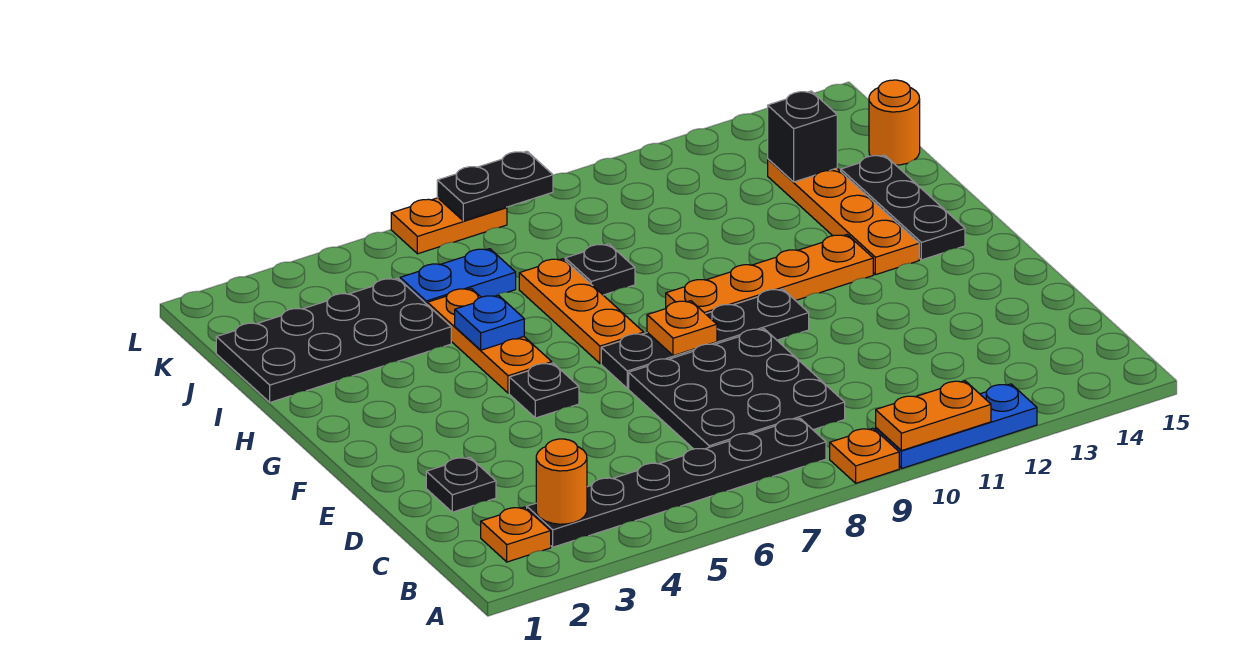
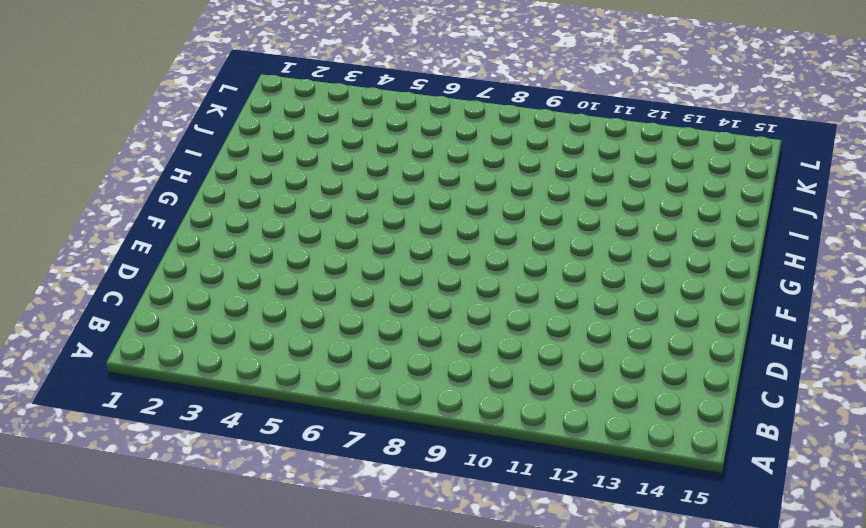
none -> orange plate A9 level 1
none -> blue plate A10:A12 level 1
none -> orange plate B2 level 1

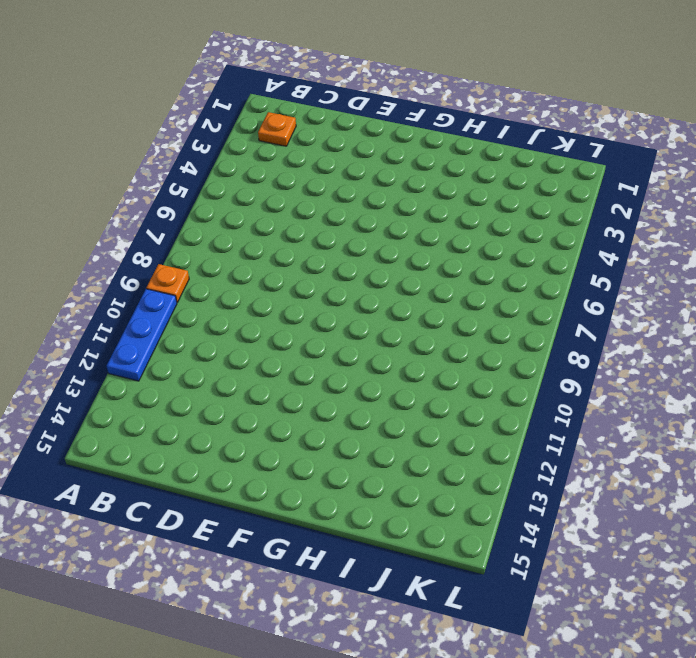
none -> black plate B3:B8 level 1
none -> black plate C7:E9 level 1
none -> black plate D2 level 1

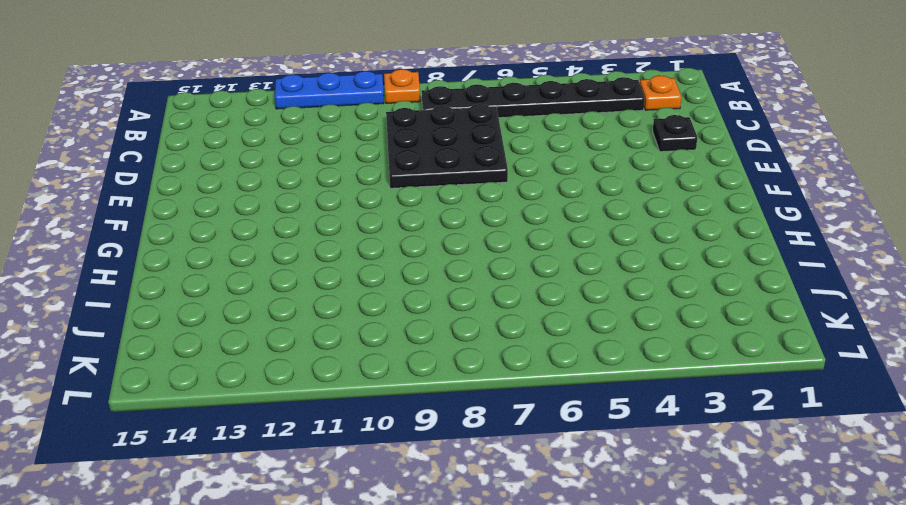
none -> black plate F5 level 1
none -> black plate F7:F10 level 1
none -> orange plate G5:I5 level 1

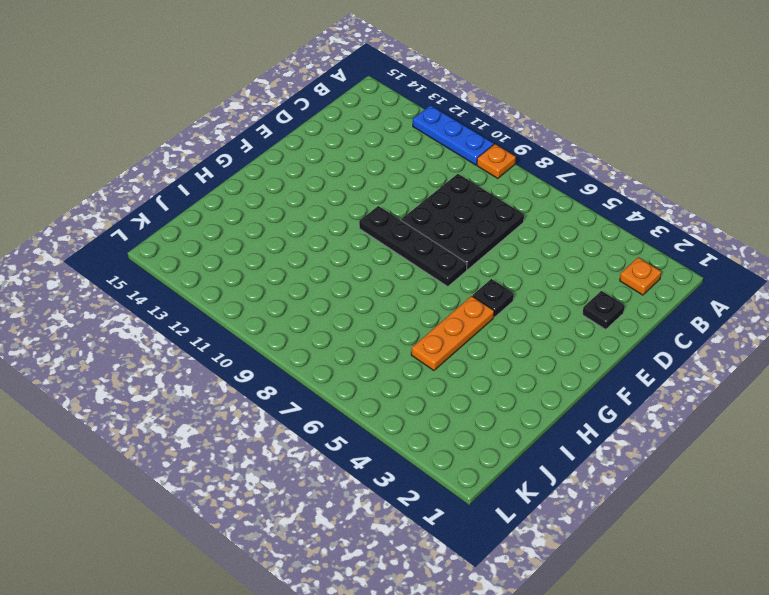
none -> black plate B3:B8 level 1
none -> orange plate G7:I7 level 1
none -> orange plate G9:G12 level 1

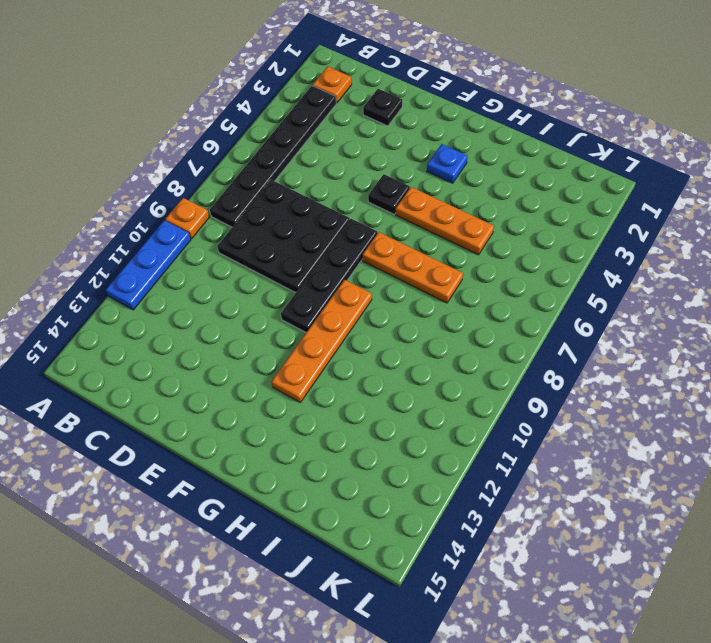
blue plate G3 level 1 -> blue plate H5 level 2
none -> orange plate G13:J13 level 1
none -> black plate G14:I14 level 1
none -> black plate I1:J4 level 1

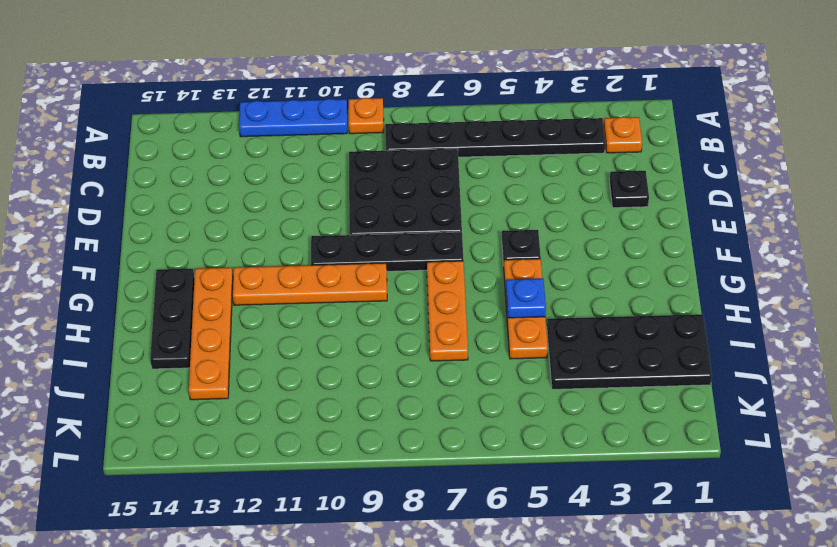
none -> black plate I8 level 1
none -> blue plate J5:J6 level 1
none -> orange round brick J15 level 1

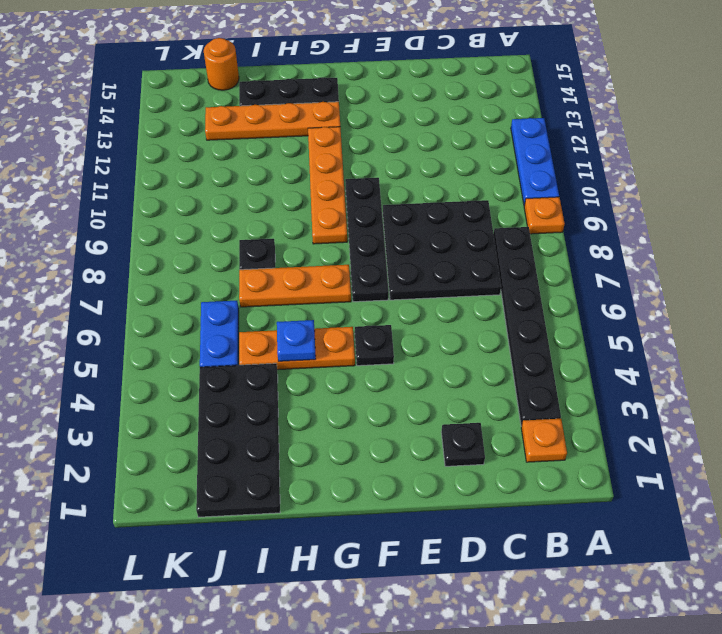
none -> orange plate L6:L7 level 1
none -> orange plate A10:A11 level 2
none -> orange round brick B3 level 2

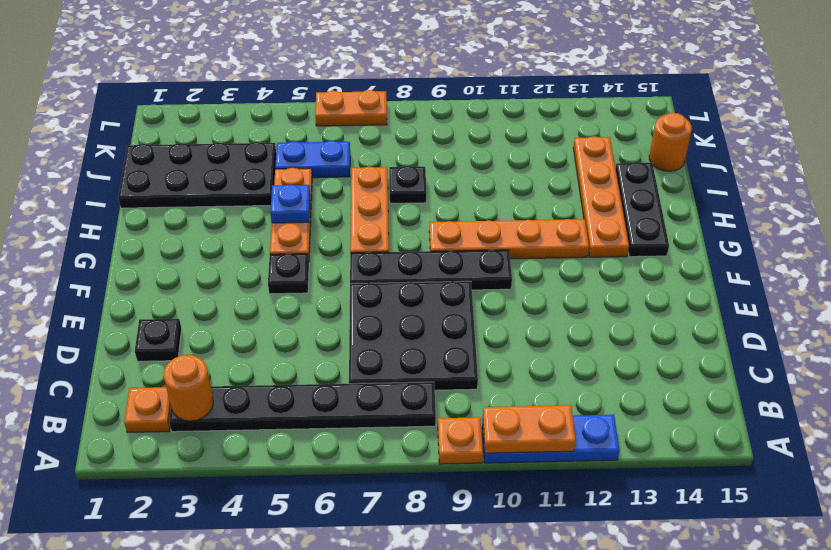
none -> orange plate F8 level 2
none -> black brick J13 level 2
none -> black plate L7:L8 level 2

